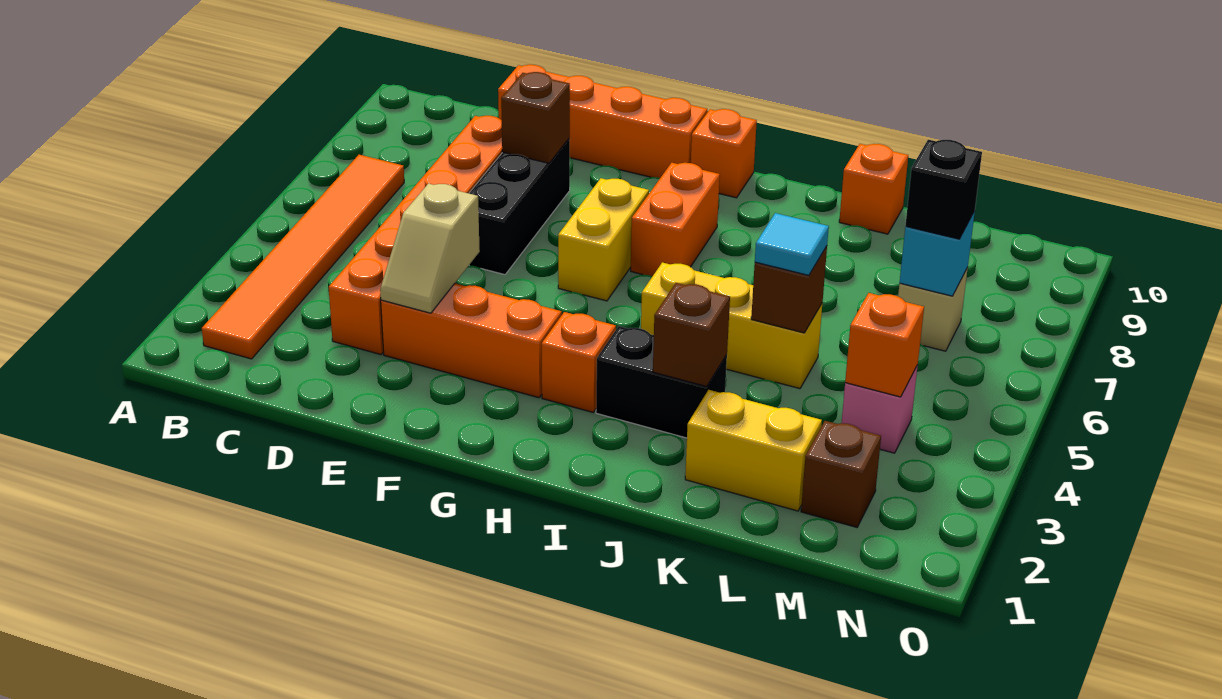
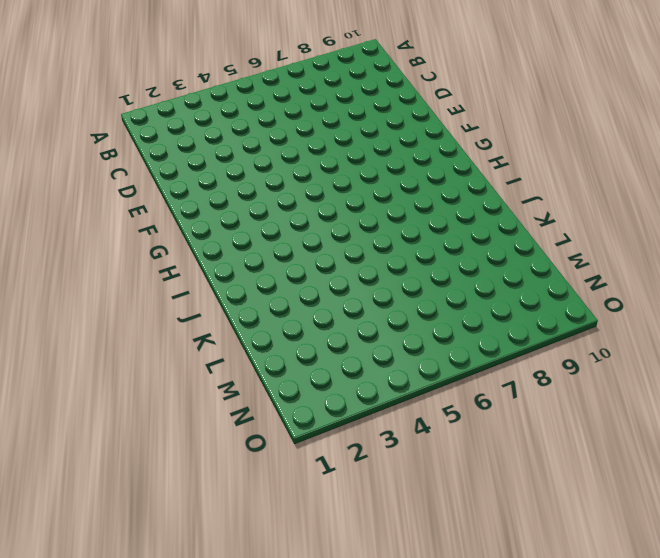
none -> orange tile B2:B7 level 1
none -> orange brick D3:D8 level 1
none -> orange brick D10:G10 level 1

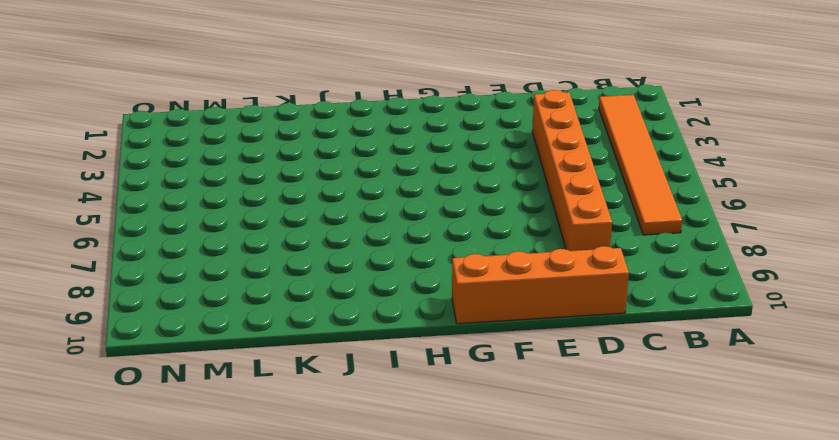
none -> orange brick E3:G3 level 1
none -> black brick E6:E8 level 1
none -> yellow brick G6:G7 level 1

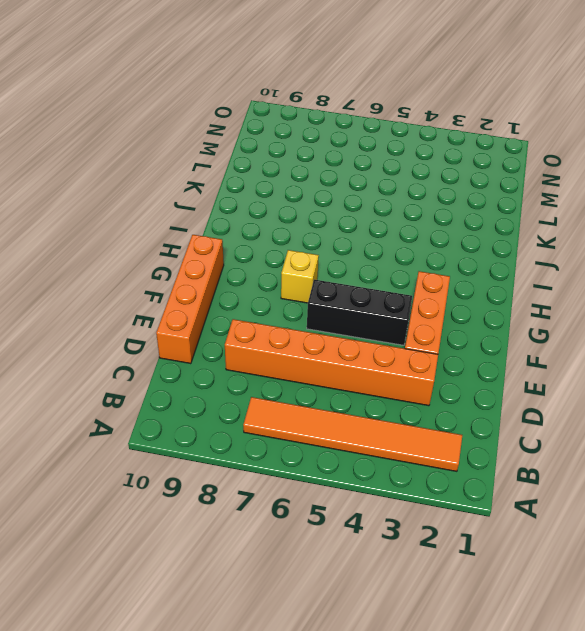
black brick F4:F6 level 1 -> black brick E6:E8 level 1
yellow brick G7 level 1 -> yellow brick G6:G7 level 1
none -> orange brick H3 level 1
none -> orange brick H7:H8 level 1
none -> orange brick H10 level 1

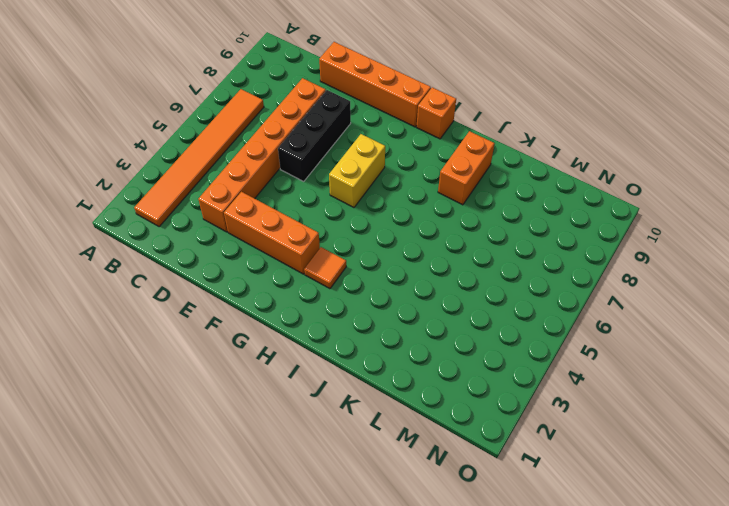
orange tile H3 level 1 -> orange brick H3 level 1
orange brick J8:J9 level 1 -> orange brick H7:H8 level 1
none -> black brick I3:J3 level 1
none -> yellow brick I5:K5 level 1
none -> yellow brick K2:L2 level 1

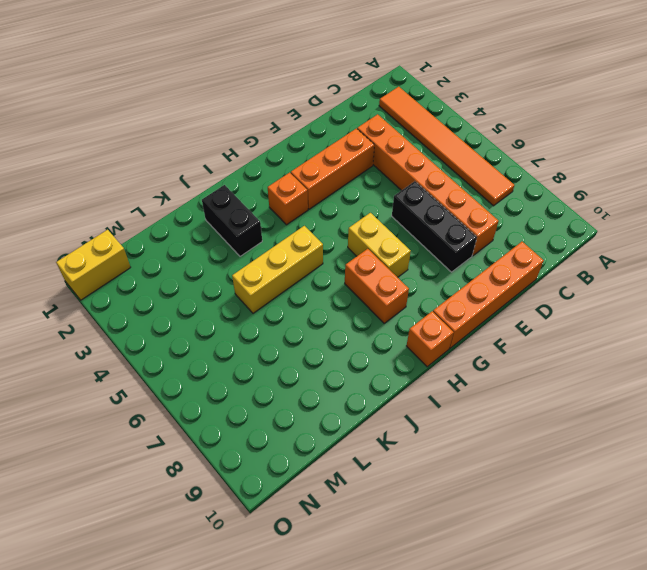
black brick J2:J3 level 1 -> black brick I3:J3 level 1
yellow brick N1:O1 level 1 -> yellow brick K2:L2 level 1
none -> orange brick K10 level 1
none -> brown brick M2 level 1
none -> pink brick M4 level 1

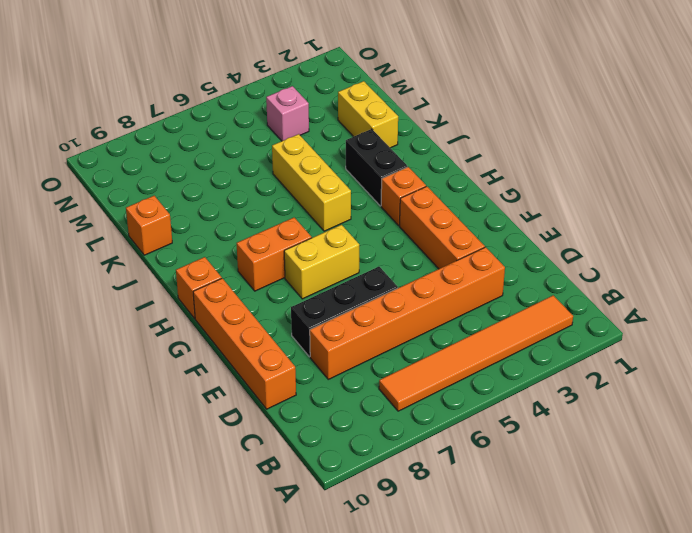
none -> brown brick M2 level 1
none -> tan brick M7 level 1
none -> tan slope E3:E4 level 2 top 4

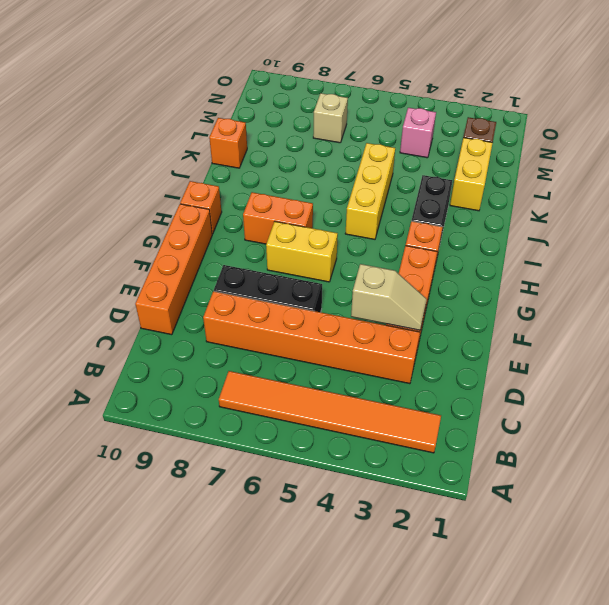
none -> brown brick E8 level 2
none -> brown brick J3 level 2
none -> brown brick K5 level 2

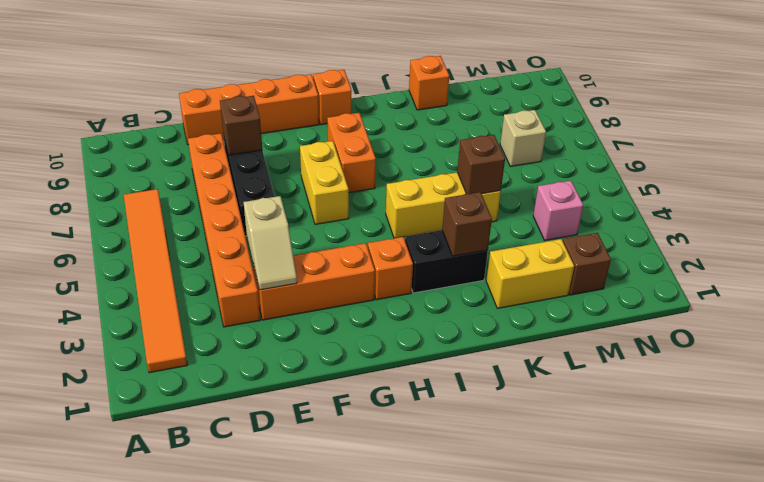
none -> orange brick M4 level 2
none -> cyan brick M7 level 2
none -> cyan tile K5 level 3

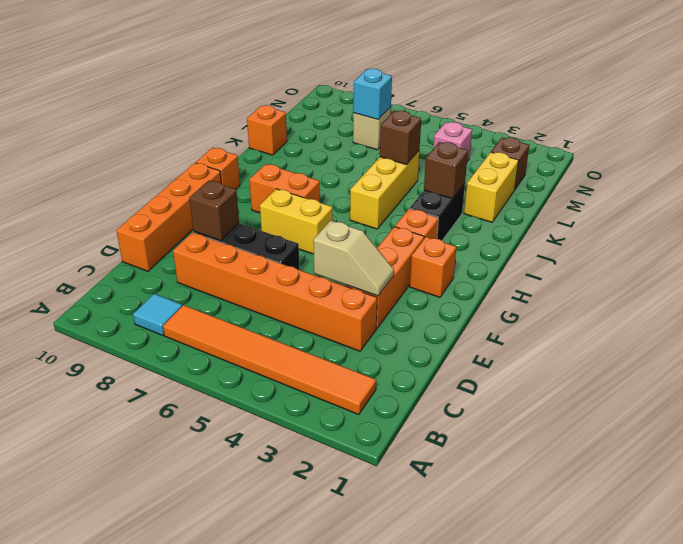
cyan tile B8 level 1 -> cyan tile K5 level 3
orange brick G2 level 1 -> orange brick M4 level 2
none -> black brick M7 level 3

